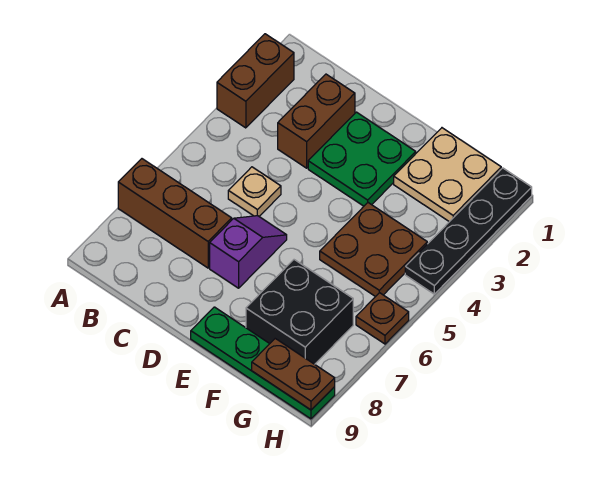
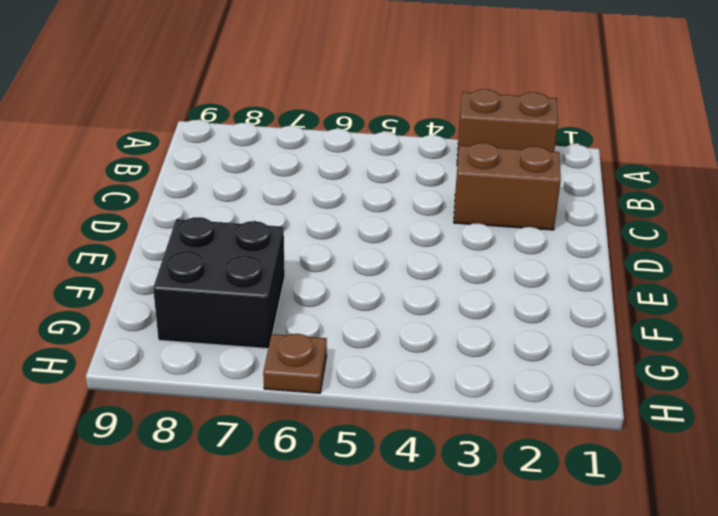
none -> brown brick A7:C7 level 1
none -> tan plate C5 level 1
none -> green plate D2:E3 level 1

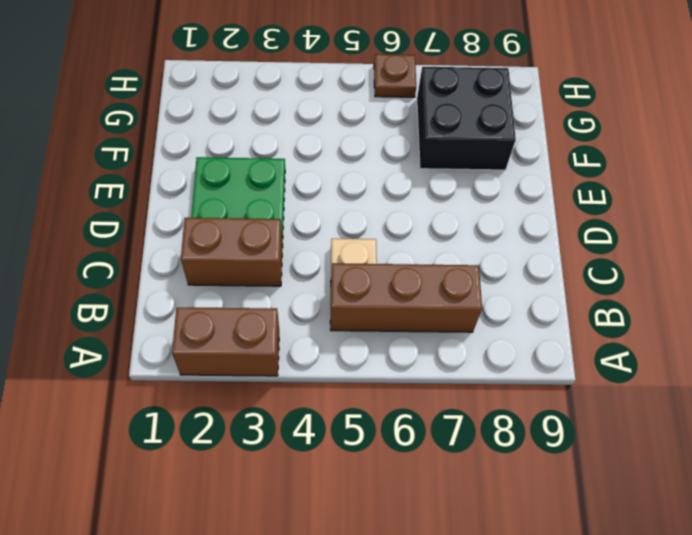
brown brick B5:B7 level 1 -> brown brick A7:C7 level 1
none -> purple slope D6:D7 level 1 top 7
none -> green plate E9:H9 level 1
none -> tan plate F1:G2 level 1

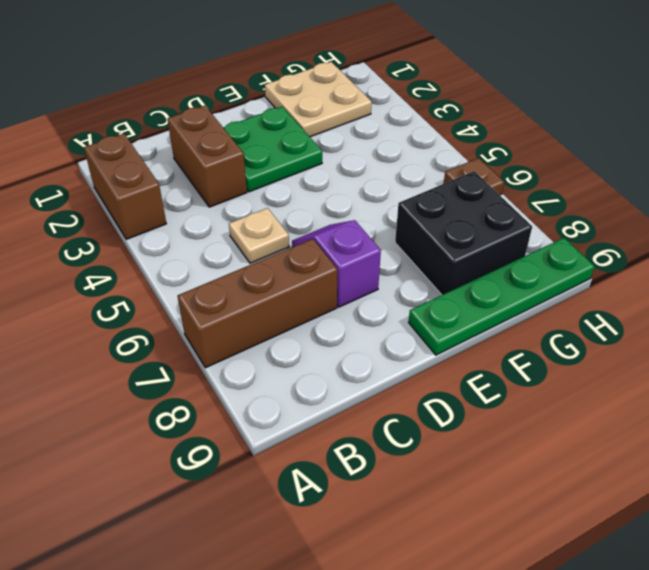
none -> brown plate F4:G5 level 1
none -> black plate H1:H4 level 1
none -> brown plate G9:H9 level 2

